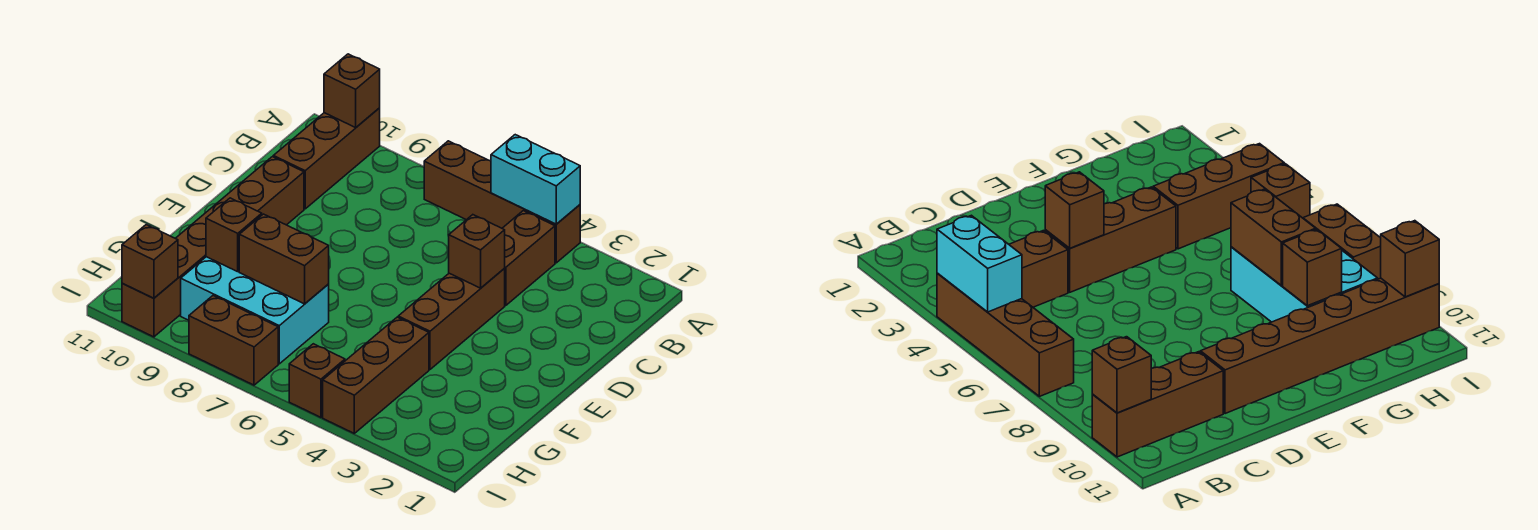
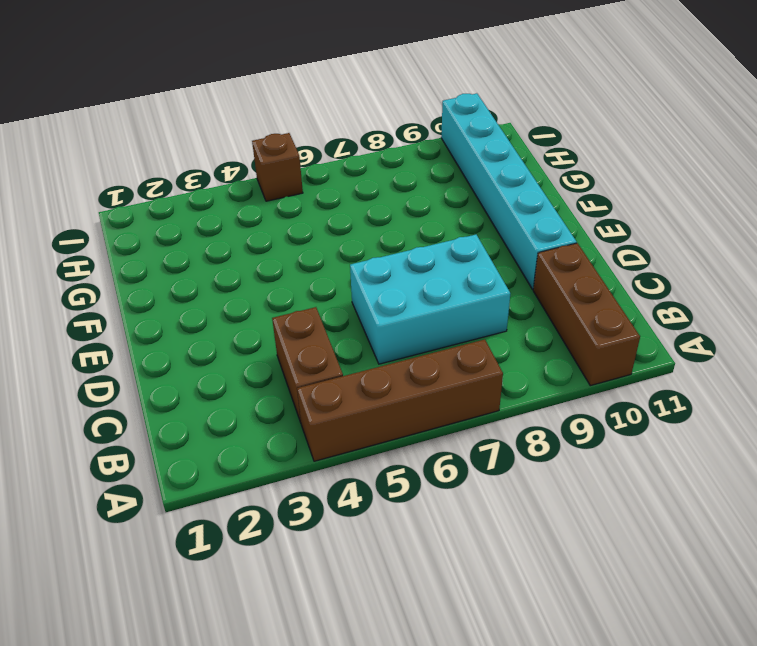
cyan brick C6:D8 level 1 -> cyan brick G7:H9 level 1
cyan brick D10:I10 level 1 -> brown brick D10:I10 level 1
none -> brown brick D4:F4 level 1
none -> brown brick G4:I4 level 1
none -> brown brick I7:I8 level 1

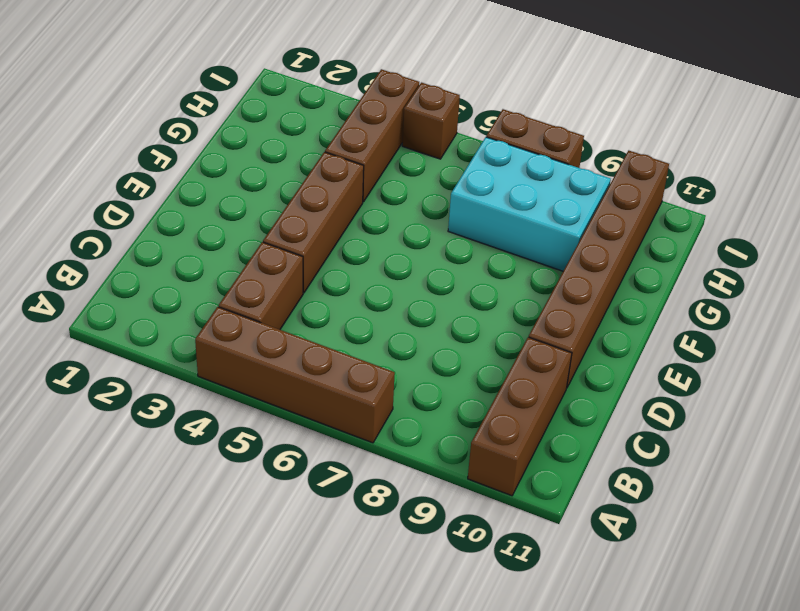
none -> cyan brick A4:A5 level 2
none -> brown brick A10 level 2
none -> brown brick D4 level 2

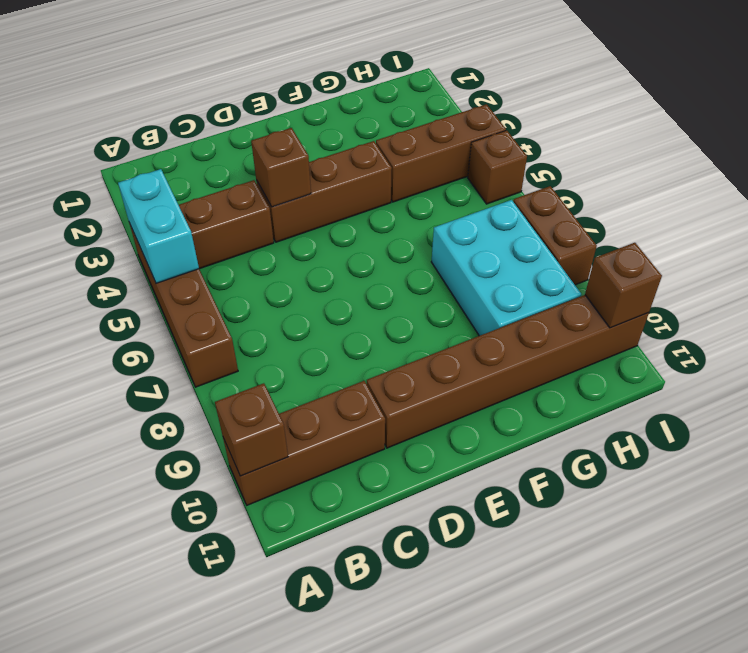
none -> brown brick G7:G8 level 2
none -> brown brick G9 level 2

